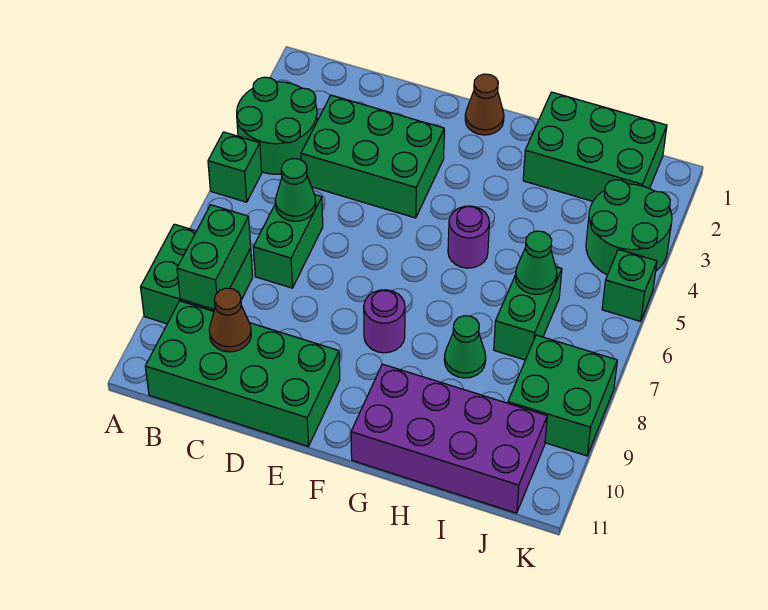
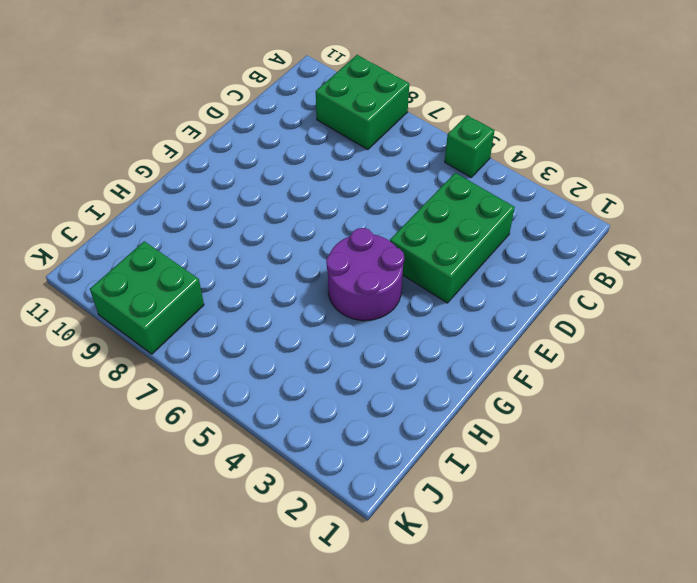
purple round brick F4:G5 level 1 -> purple round brick G5 level 1
none -> green round brick A3:B4 level 1
none -> green brick B10:E11 level 1
none -> green brick C6:C7 level 1

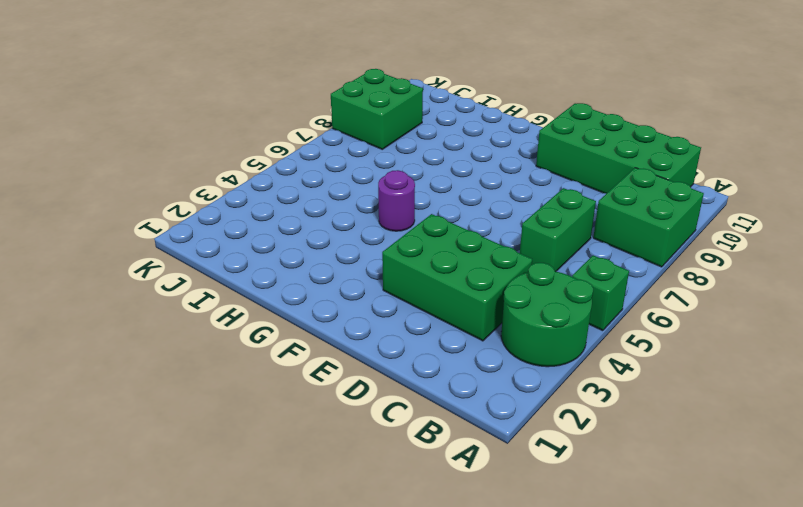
none -> brown cone F1 level 1
none -> purple round brick F8 level 1
none -> purple brick G10:J11 level 1

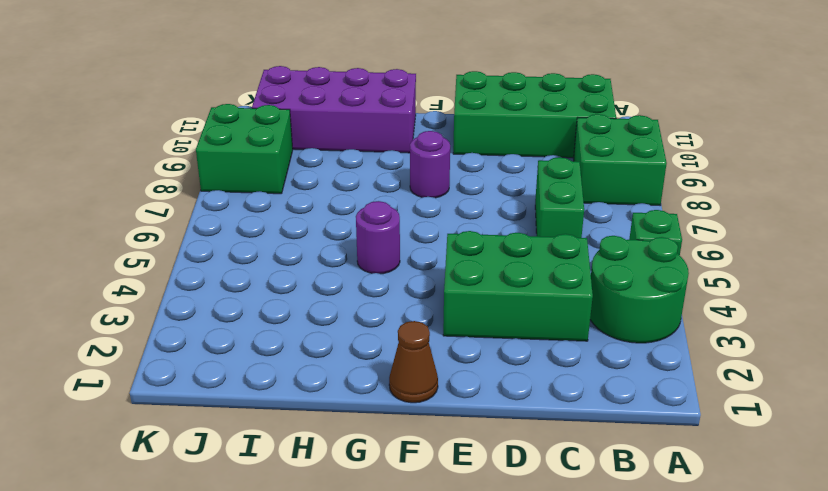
none -> green brick H1:J2 level 1
none -> green cone H8 level 1
none -> green brick I6:I7 level 1

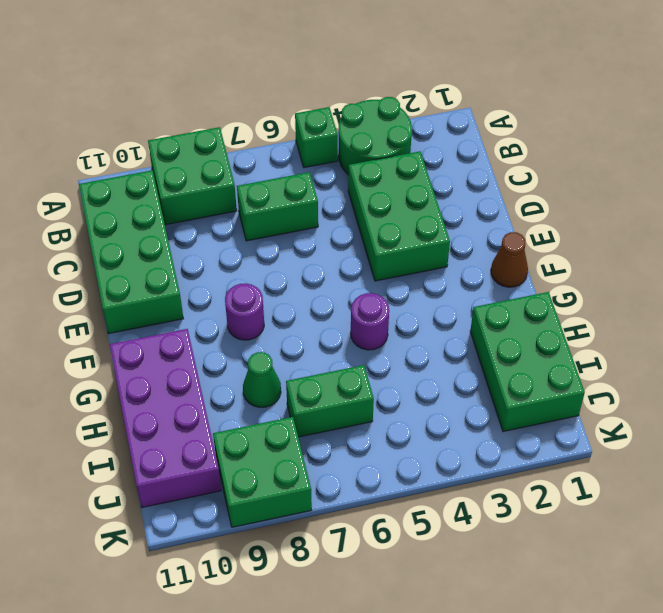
none -> green round brick J3:K4 level 1
none -> green brick K5 level 1
none -> green brick B8:B9 level 2

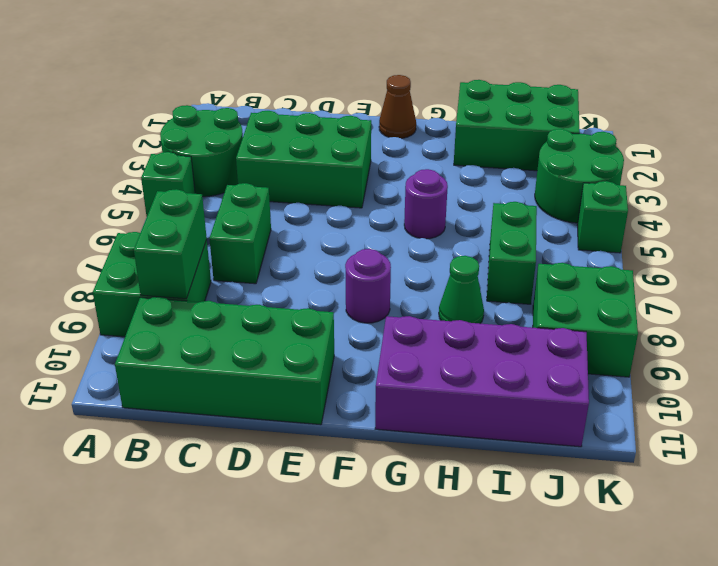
none -> green cone C6 level 2
none -> brown cone C10 level 2
none -> green cone I6 level 2

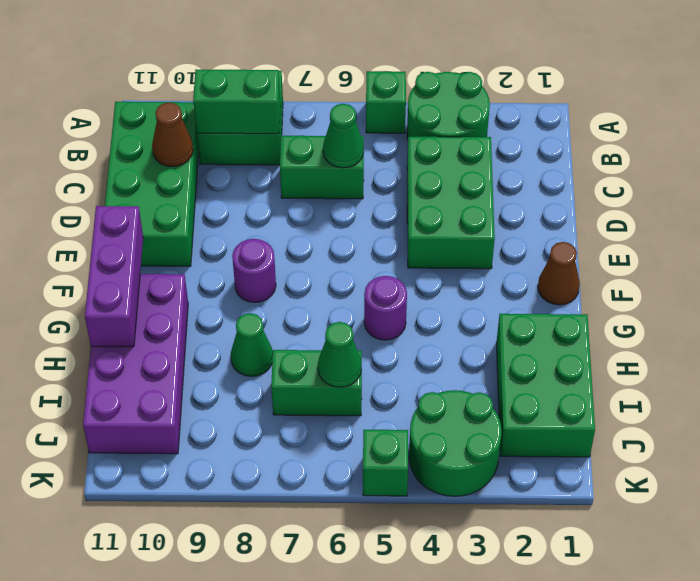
purple brick F11:H11 level 2 -> none
none -> green brick J8:K9 level 1

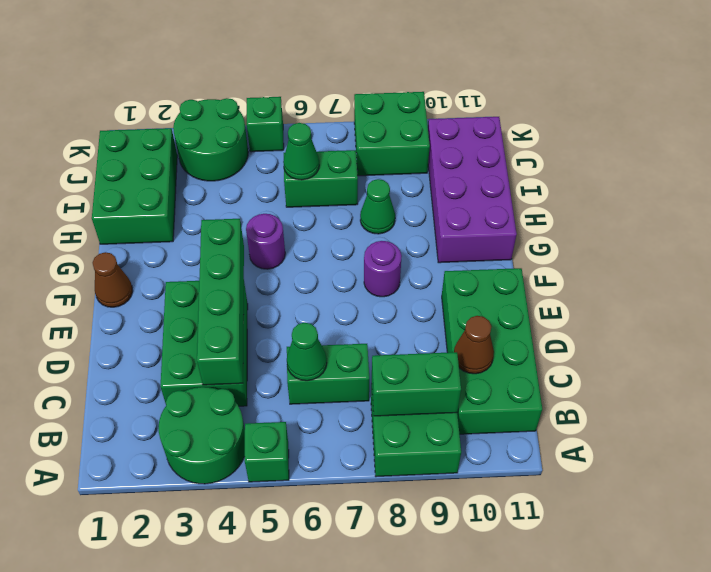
green brick C4:F4 level 2 -> none

